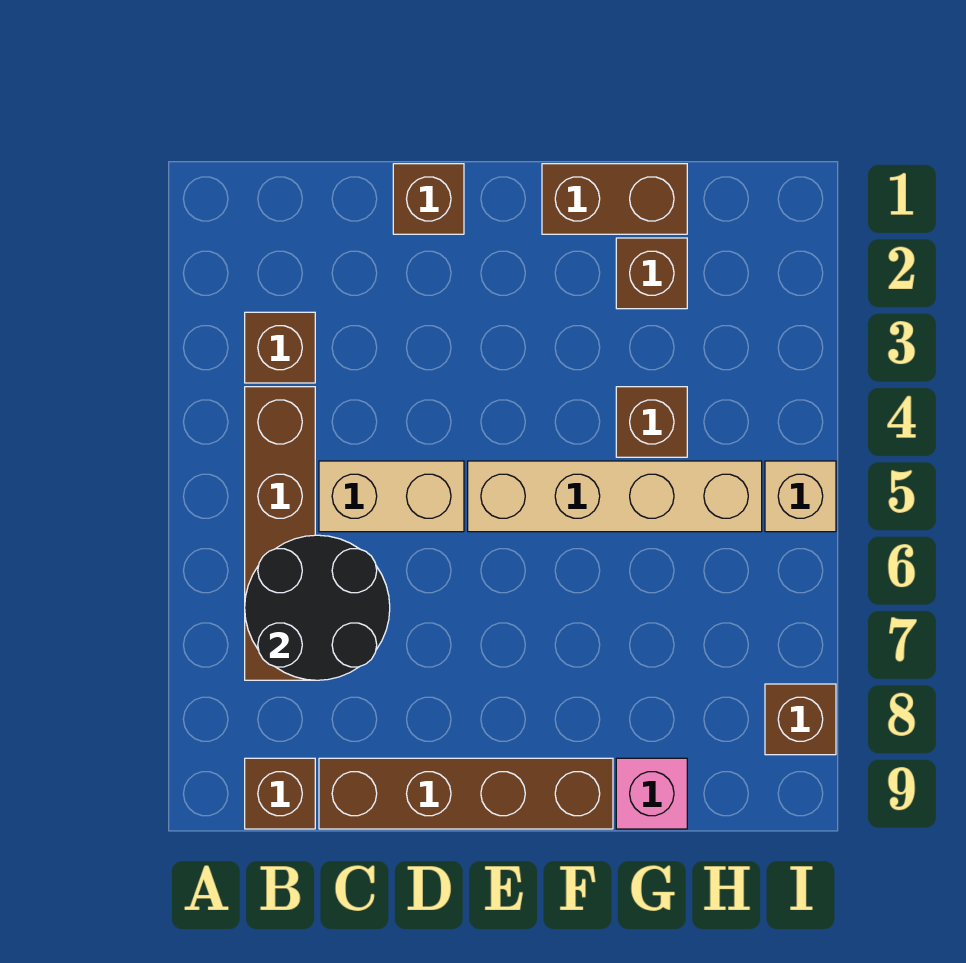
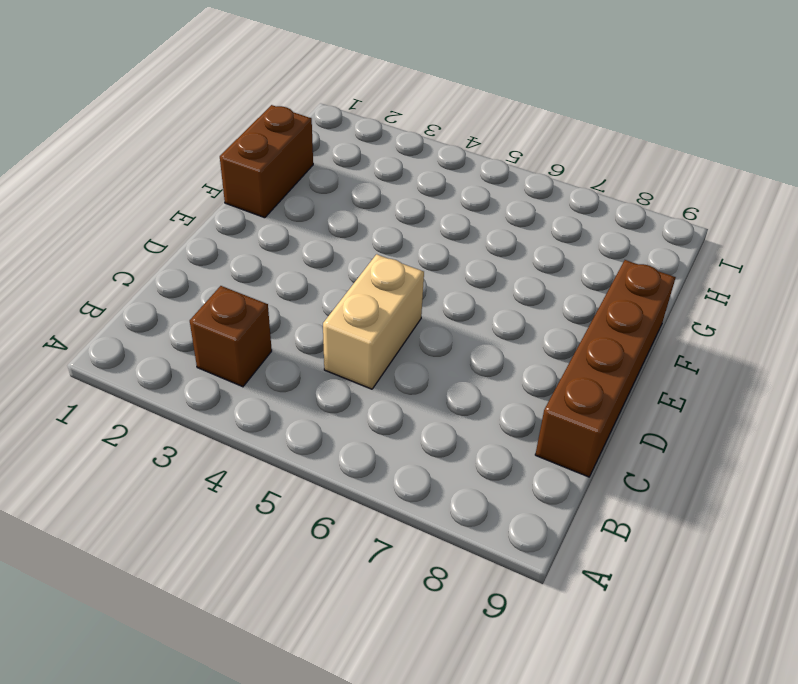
none -> brown brick B4:B7 level 1
none -> brown brick B9 level 1
none -> brown brick D1 level 1

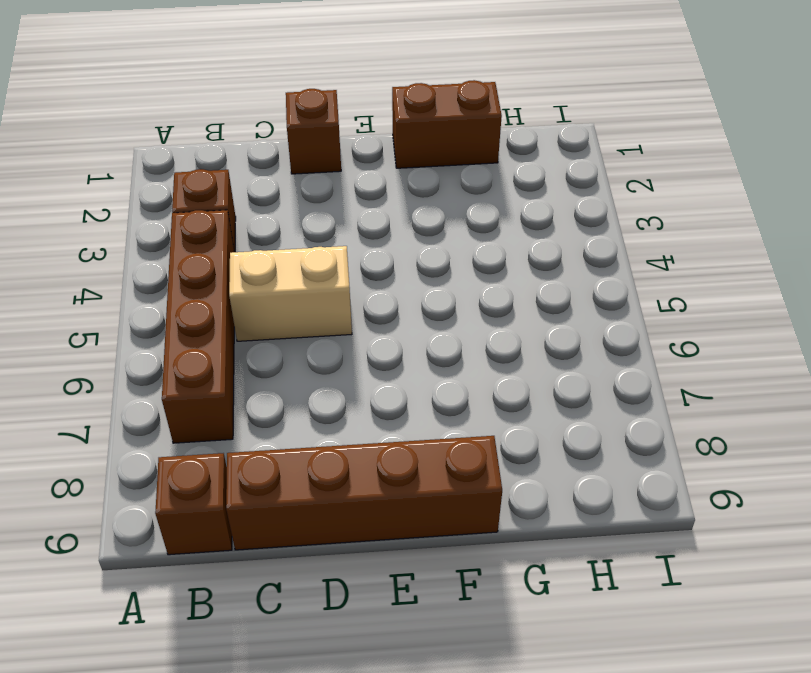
none -> tan brick E5:H5 level 1
none -> brown brick G2 level 1
none -> brown brick G4 level 1

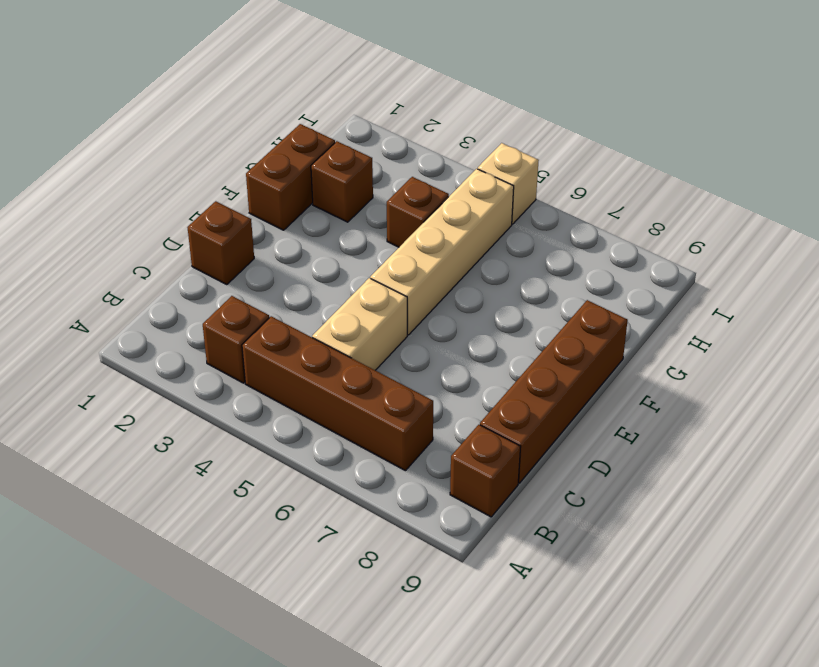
none -> pink brick G9 level 1
none -> brown brick I8 level 1
none -> black round brick B6:C7 level 2

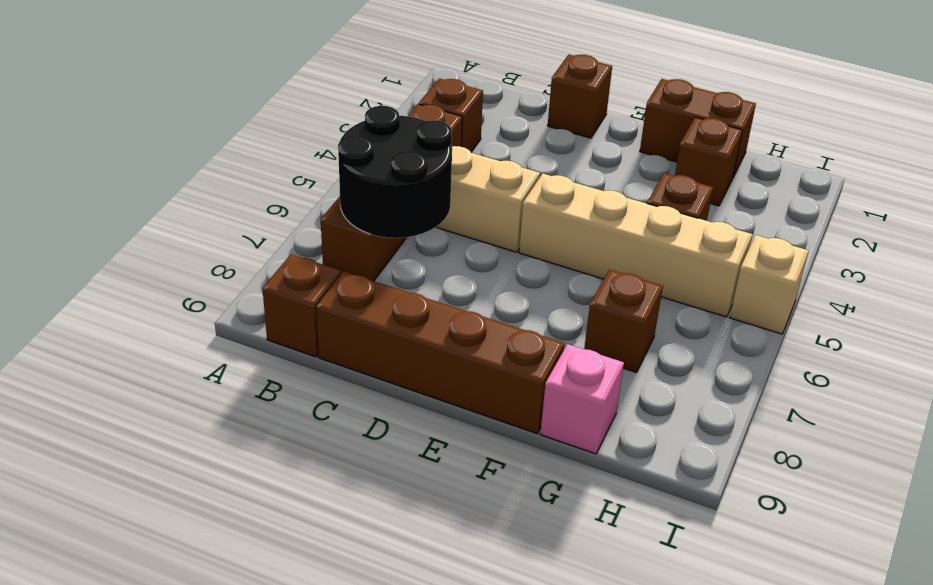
brown brick G7 level 1 -> brown brick I8 level 1

